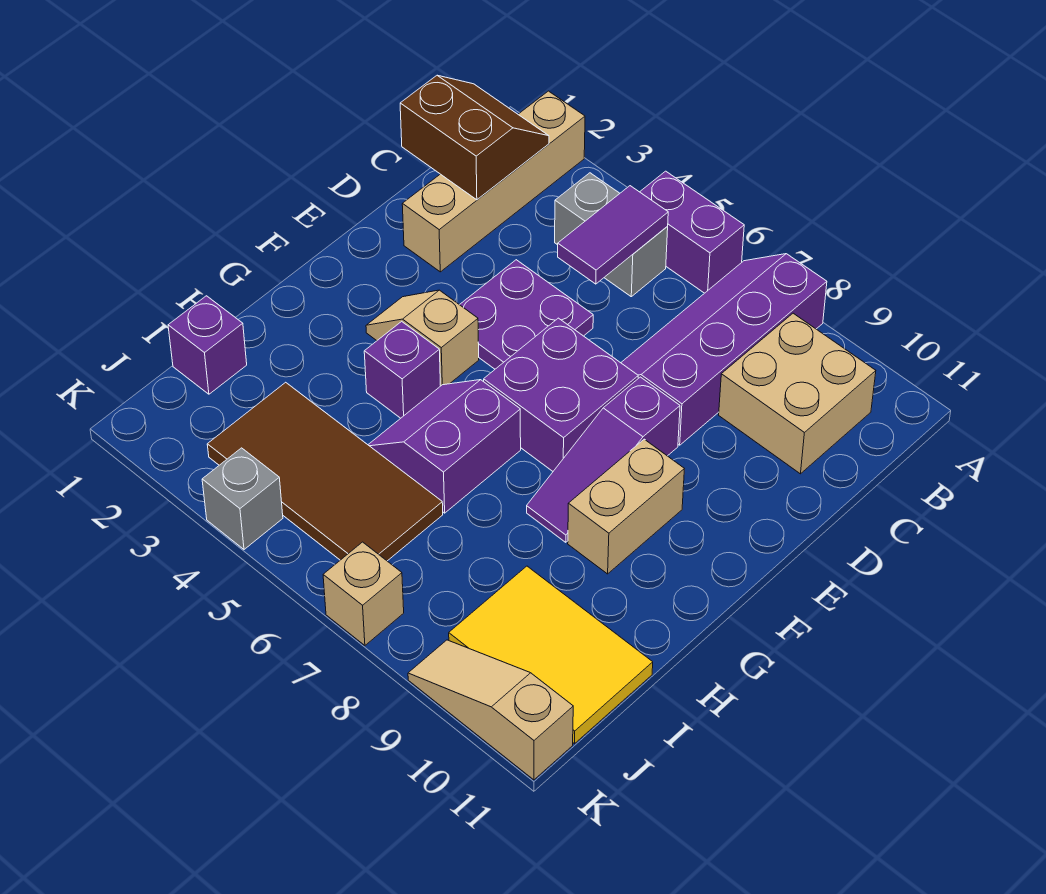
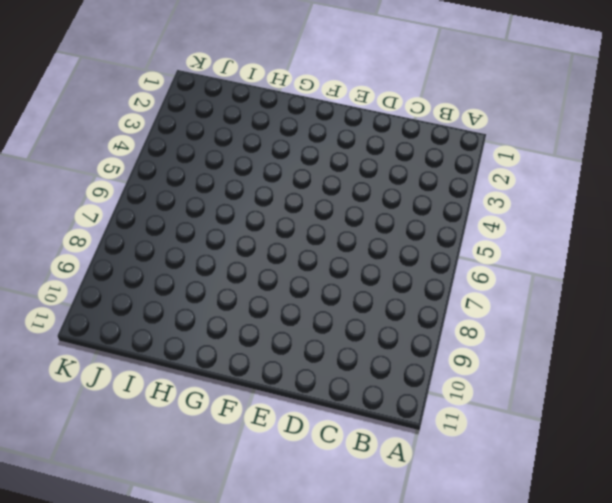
none -> tan brick A2:D2 level 1
none -> purple brick A5:A6 level 1
none -> purple slope A7:D8 level 1 top 8

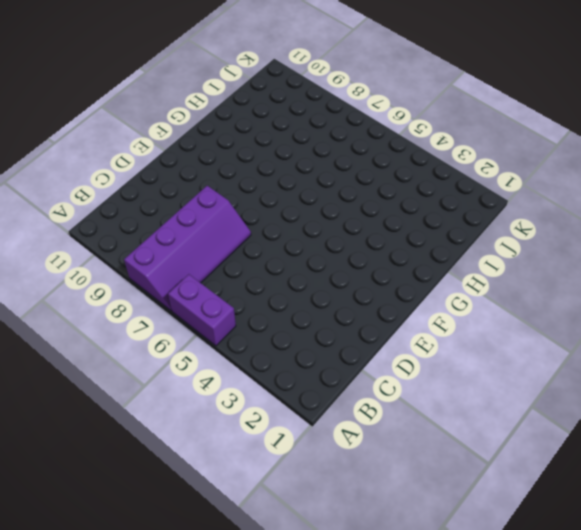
none -> tan brick A2:D2 level 1
none -> grey brick B4:B5 level 1
none -> tan brick B9:C10 level 1

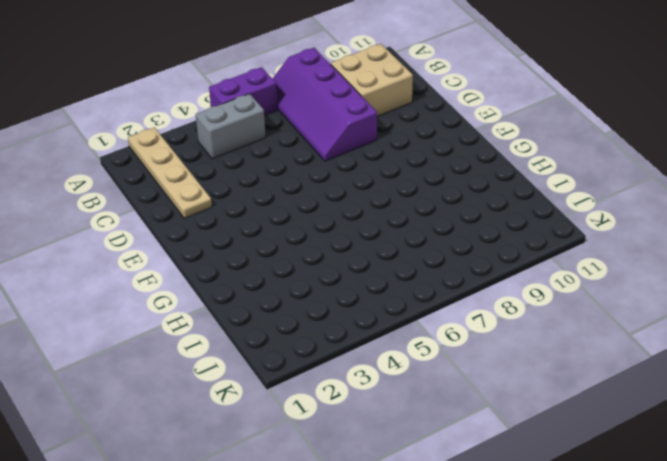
tan plate A2:D2 level 1 -> tan brick A2:D2 level 1
none -> purple plate D4:E5 level 1
none -> purple brick E6:F7 level 1
none -> purple slope E8:G8 level 1 top E

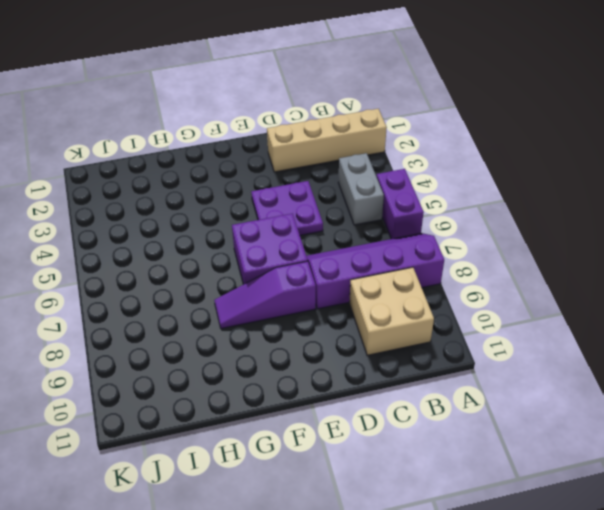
none -> tan slope F3:F4 level 1 top 4
none -> tan brick F9:G9 level 1
none -> purple brick G4 level 1

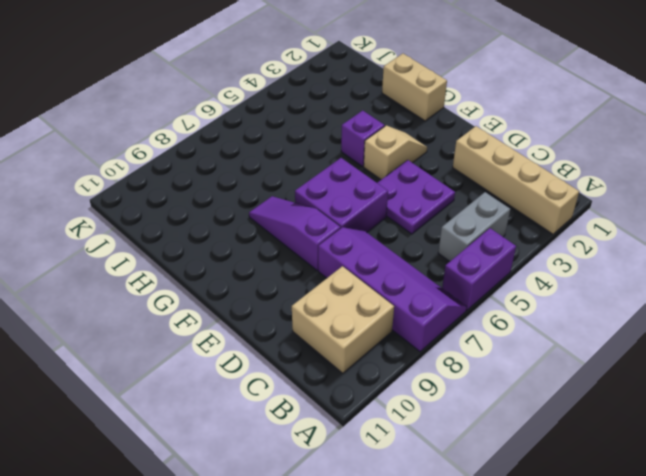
tan brick G1:H1 level 1 -> tan brick F9:G9 level 1
none -> purple slope G5:H6 level 1 top 6
none -> purple brick I1 level 1
none -> brown tile I3:J6 level 1

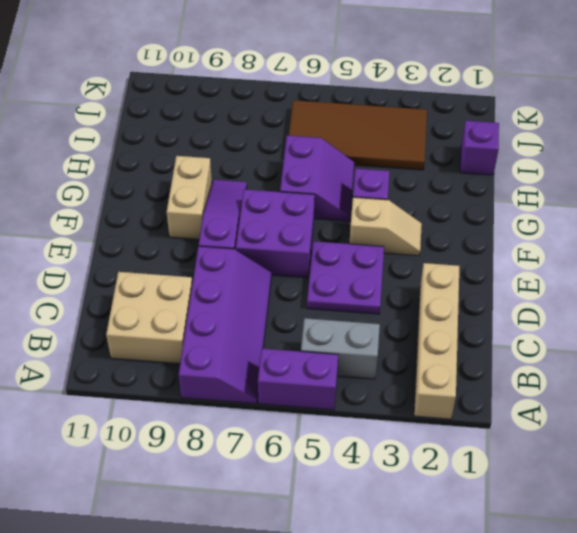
none -> yellow tile I9:J11 level 1
none -> grey brick K4 level 1
none -> tan brick K7 level 1

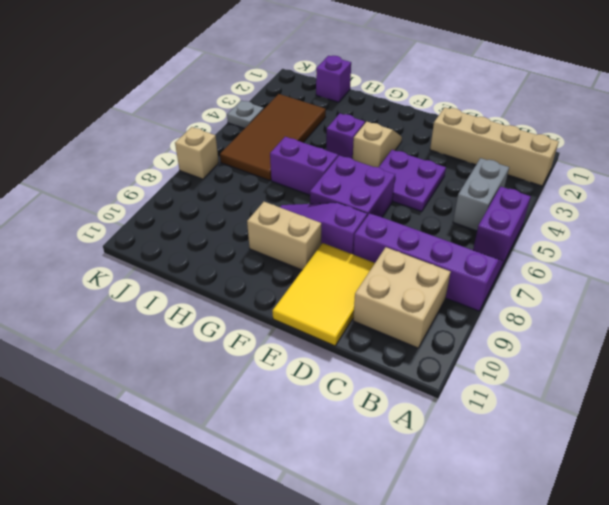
yellow tile D9:E11 level 1 -> yellow tile I9:J11 level 1
grey plate K4 level 1 -> grey brick K4 level 1
none -> tan slope K9:K11 level 1 top 11
none -> brown slope B1:C2 level 2 top C
none -> purple tile B5:C5 level 2

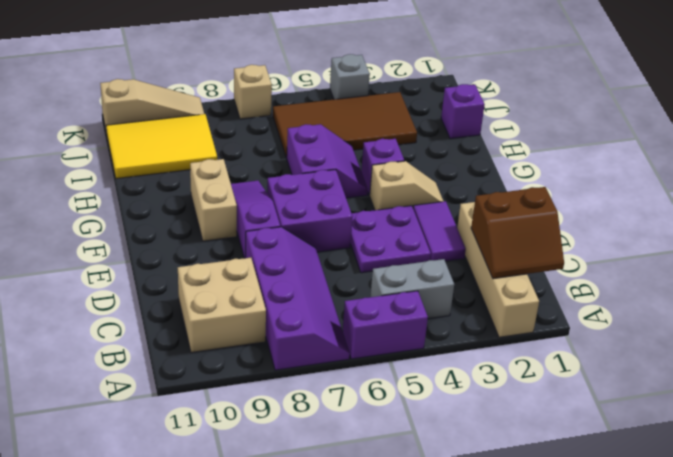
purple tile D3:E3 level 1 -> purple tile B5:C5 level 2

